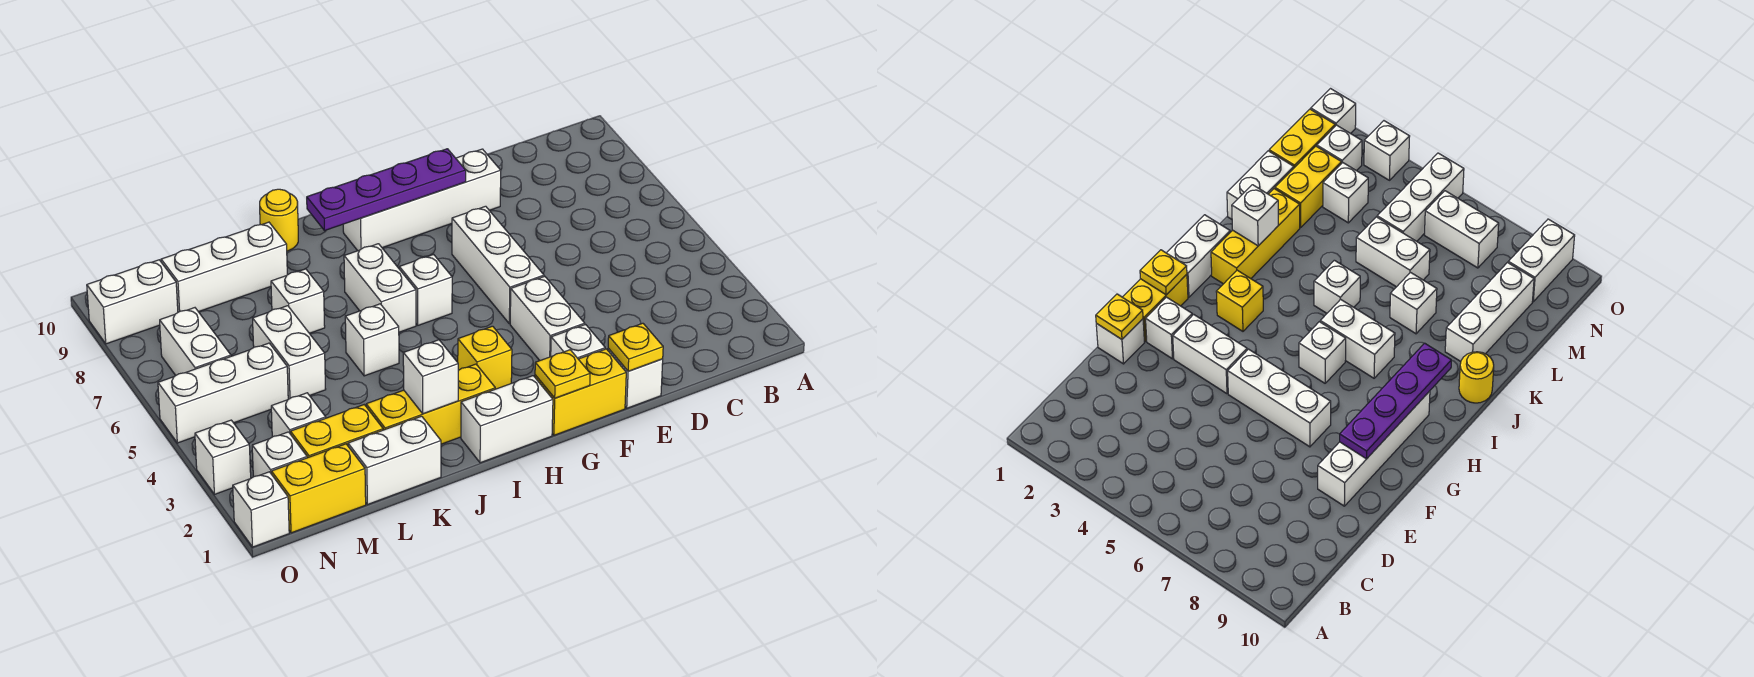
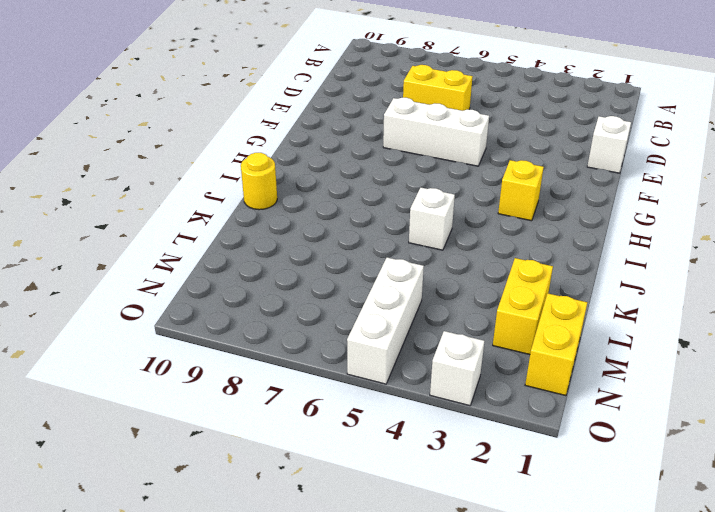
yellow brick D6:D7 level 1 -> yellow brick F1:G1 level 1
none -> white brick E9:H9 level 1
none -> white brick F2 level 1
none -> white brick F3:F4 level 1
none -> white brick H1:I1 level 1

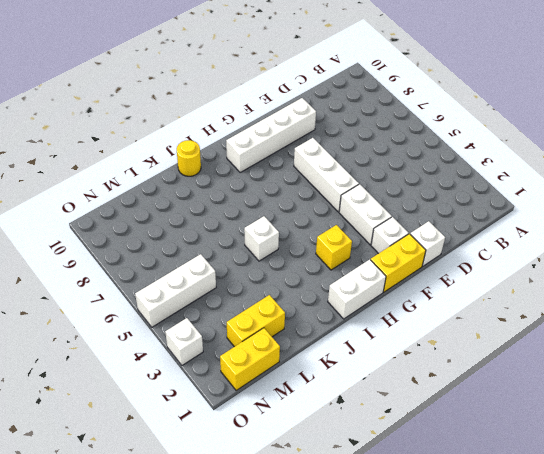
none -> white brick H6 level 1
none -> yellow brick I2:K2 level 1
none -> white brick I6:I7 level 1
none -> white brick K1:L1 level 1

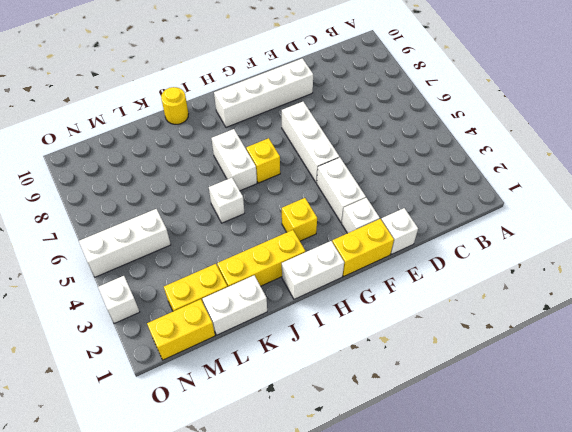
yellow brick H6 level 1 -> white brick H6 level 1
none -> white brick K7 level 1
none -> white brick K9:M9 level 1
none -> white brick L5:L6 level 1
none -> white brick M3 level 1

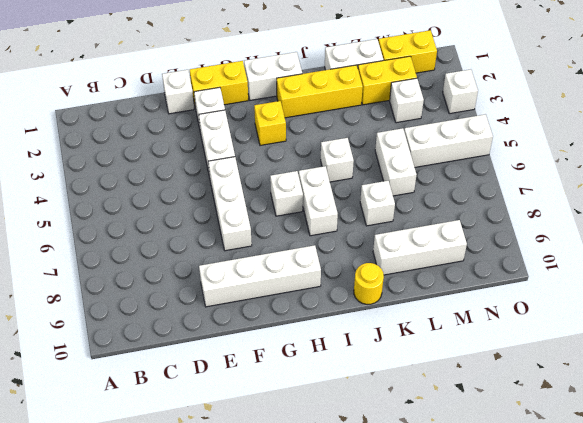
none -> white brick N2 level 1
none -> white brick N6:N7 level 1
none -> white brick N9:O9 level 1
none -> white brick O1 level 1

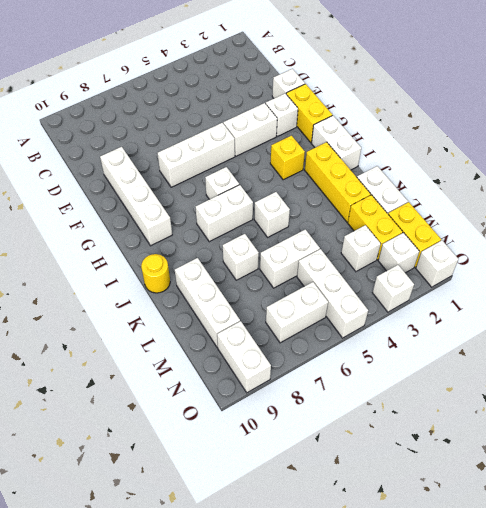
none -> yellow plate E1 level 2
none -> purple plate F9:I9 level 2
none -> yellow plate G1 level 2
none -> white brick J2 level 2

